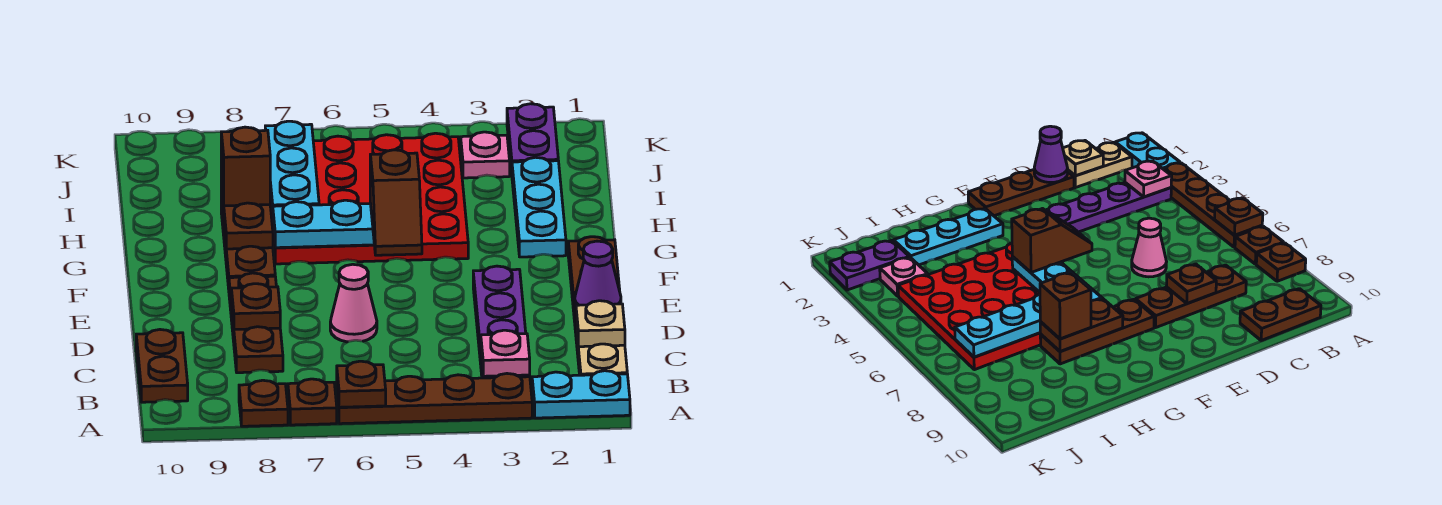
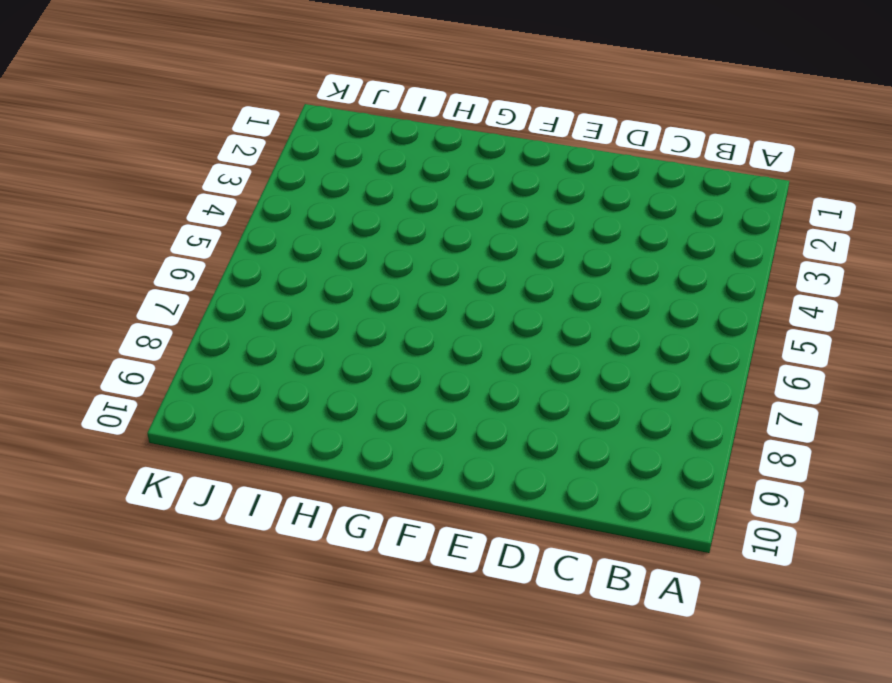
none -> cyan plate A1:A2 level 1
none -> brown plate A3:A6 level 1
none -> brown plate A7 level 1

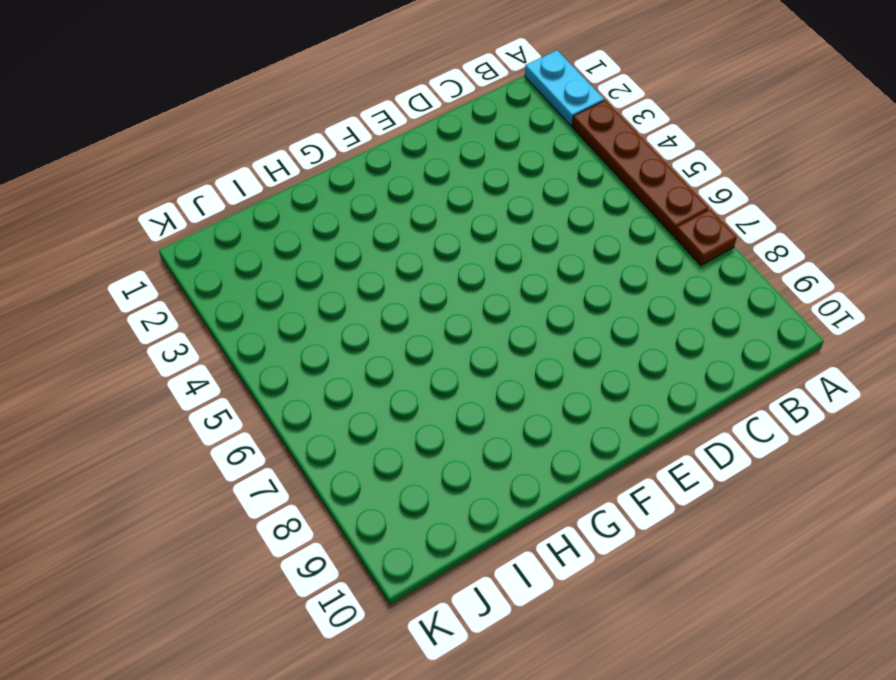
none -> brown plate A8 level 1
none -> tan plate B1:C1 level 1
none -> purple plate B3:E3 level 1

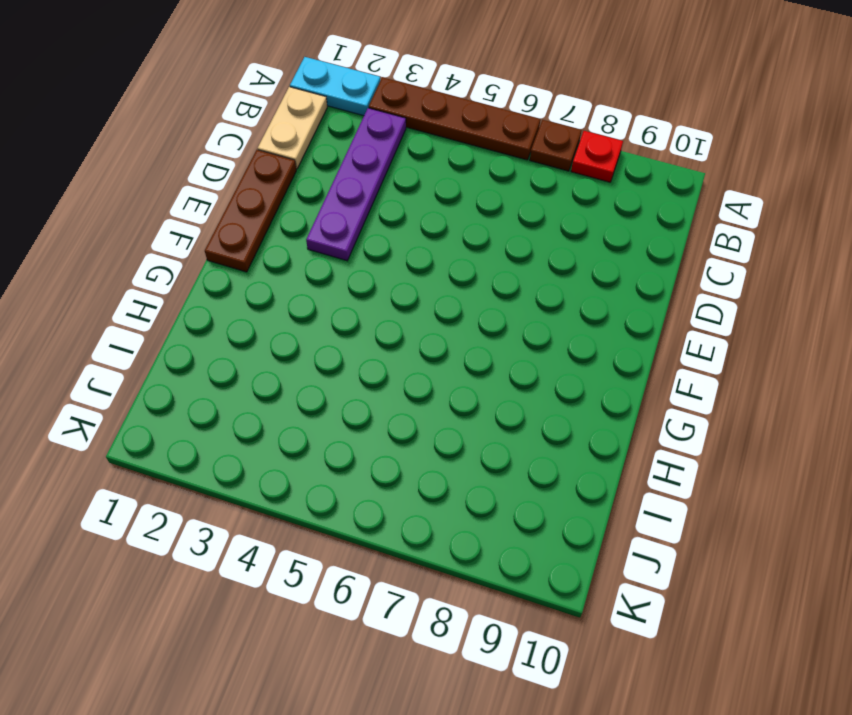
red plate A8 level 1 -> brown plate A8 level 1
none -> brown plate B10:C10 level 1
none -> brown plate C8:E8 level 1
none -> pink cone D6 level 1

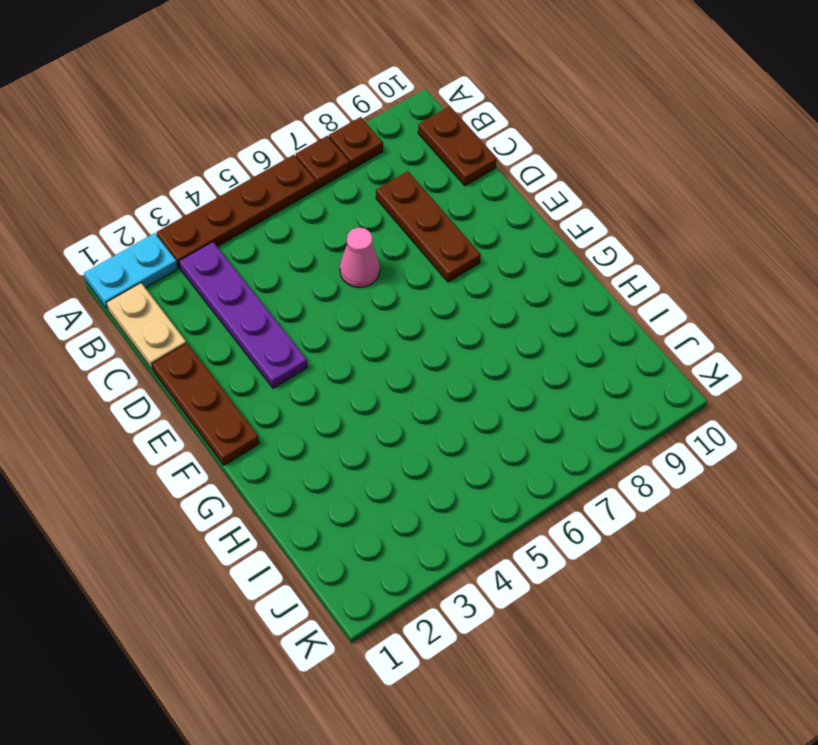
none -> brown plate F8:H8 level 1
none -> cyan plate G2:I2 level 1
none -> red plate G4:J7 level 1

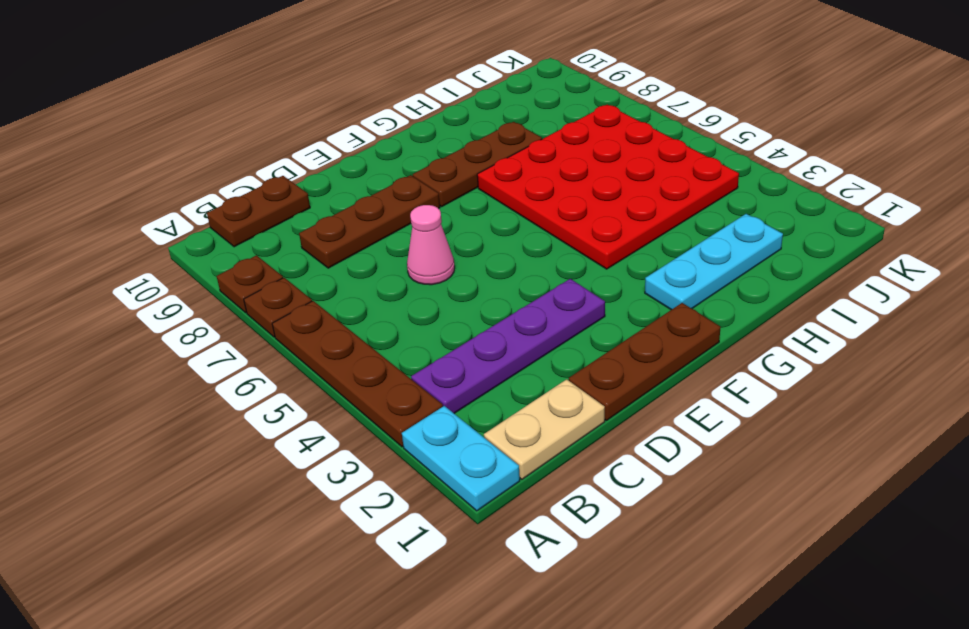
none -> purple plate J2:K2 level 1
none -> pink plate J3 level 1
none -> brown plate A6 level 2

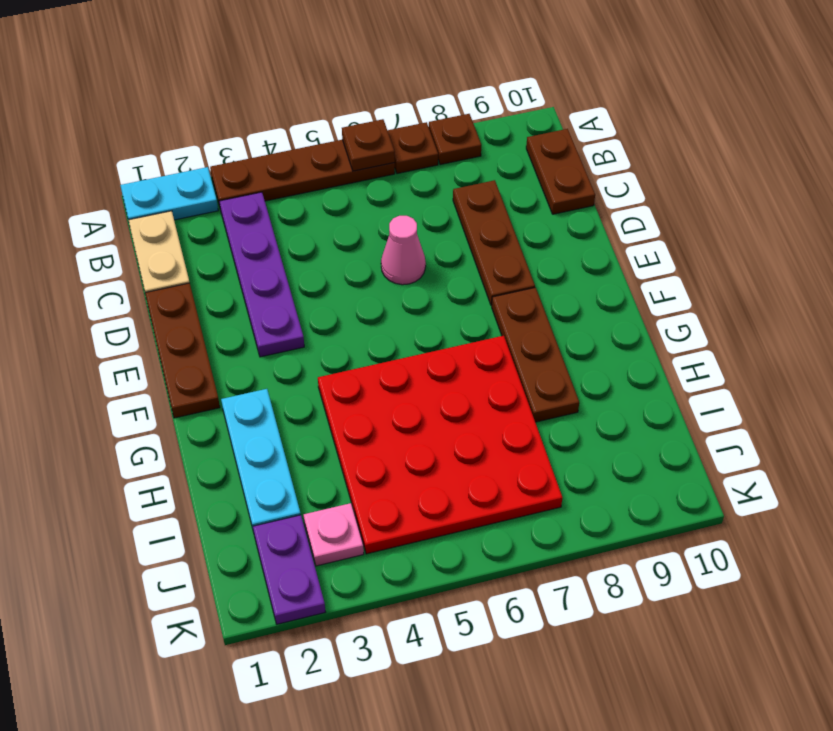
none -> pink plate B3 level 2
none -> tan plate C1 level 2
none -> purple cone D1 level 2

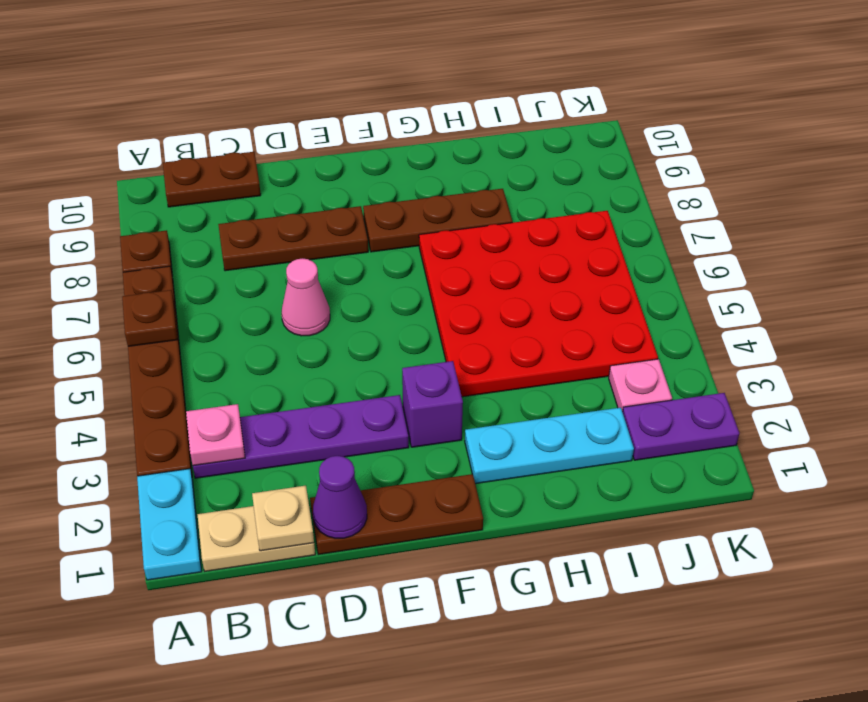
purple brick F3 level 1 -> none
none -> brown plate D8 level 2
none -> cyan plate G5:G7 level 2
none -> brown plate G8:H8 level 2

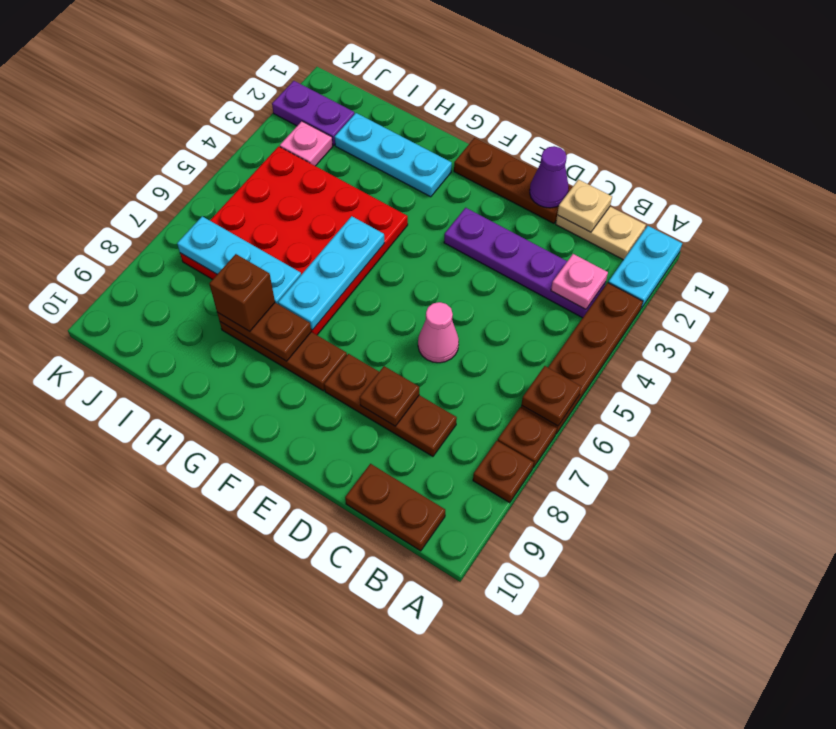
none -> brown slope F5:G5 level 3 top G

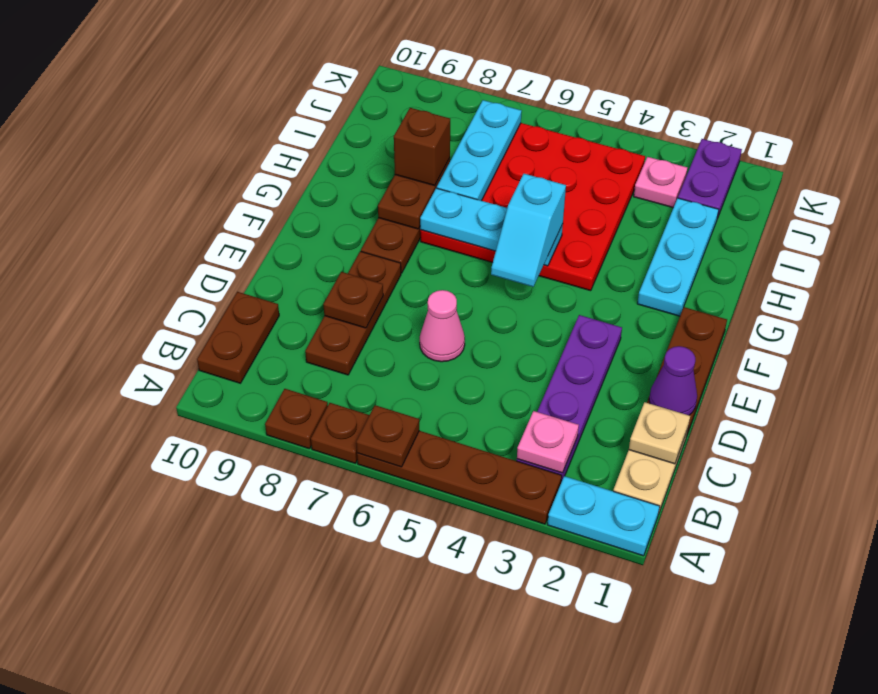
cyan slope F5:G5 level 3 top G -> brown slope F5:G5 level 3 top G

